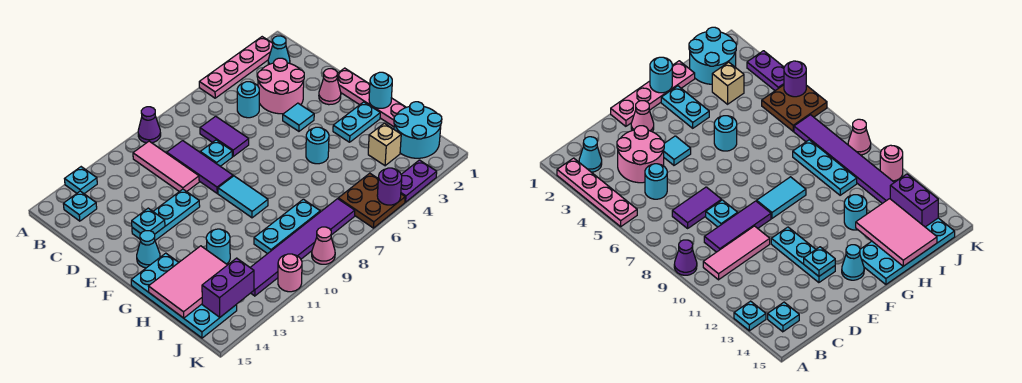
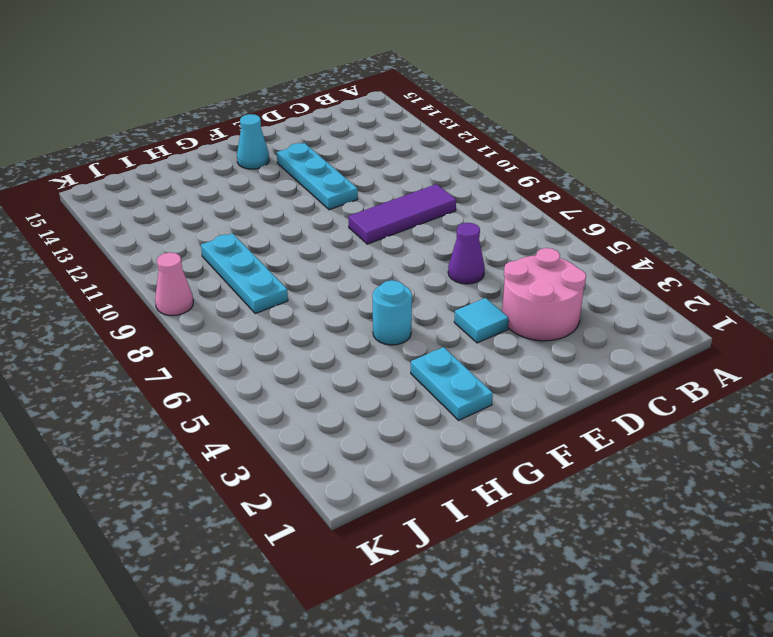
purple cone D6 level 1 -> purple cone A9 level 1
none -> pink plate A2:A5 level 1
none -> cyan plate A13 level 1
none -> cyan cone B2 level 1
none -> pink tile B10:D10 level 1

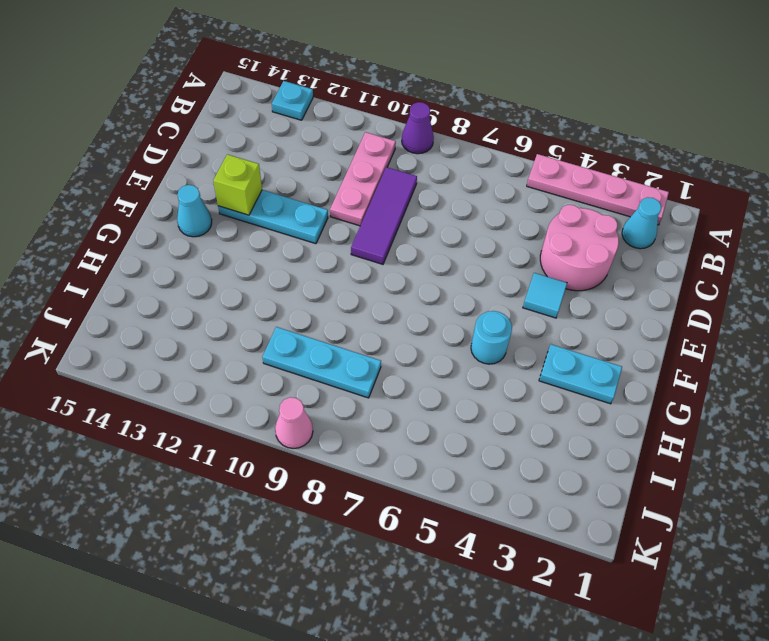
pink plate B10:D10 level 1 -> pink tile B10:D10 level 1
lime brick E13 level 2 -> cyan plate E13 level 2
none -> cyan plate B14 level 1
none -> cyan round brick C5 level 1
none -> purple tile C7:D7 level 1
none -> cyan plate D8 level 1

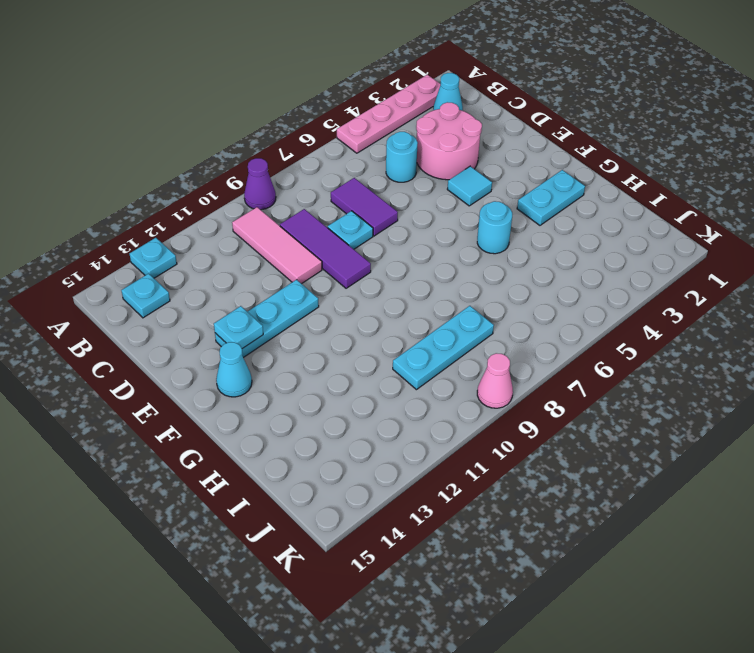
none -> pink plate E1:H1 level 1
none -> pink cone E2 level 1
none -> cyan tile F9:G9 level 1
none -> cyan plate G14:J15 level 1

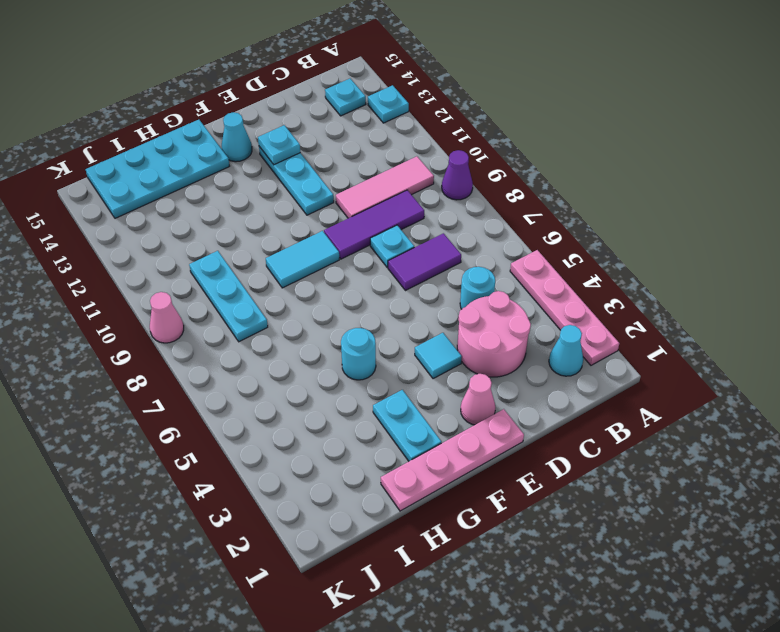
none -> cyan round brick H12 level 1
none -> cyan round brick I1:J2 level 1
none -> tan brick I3 level 1
none -> brown plate J5:K6 level 1

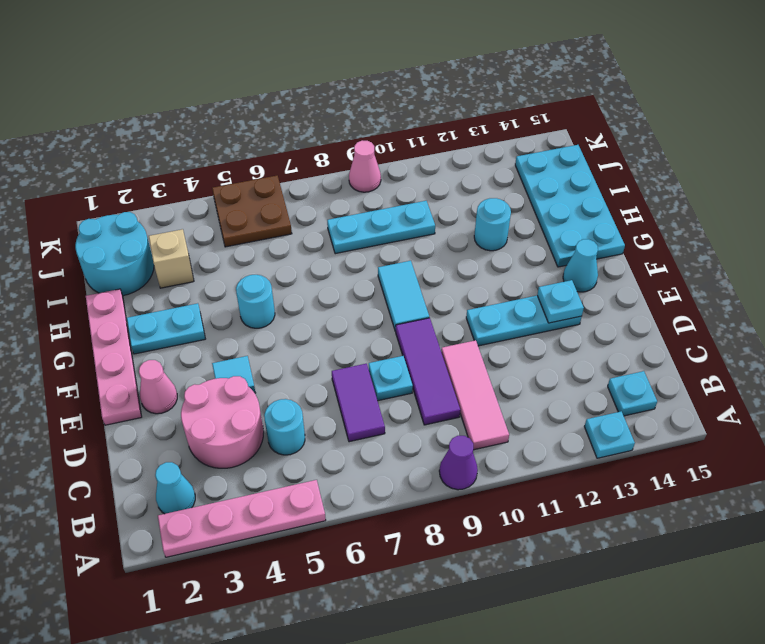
none -> purple tile J7:J12 level 1
none -> purple plate K3:K4 level 1
none -> pink round brick K11 level 1
none -> cyan round brick G1 level 2

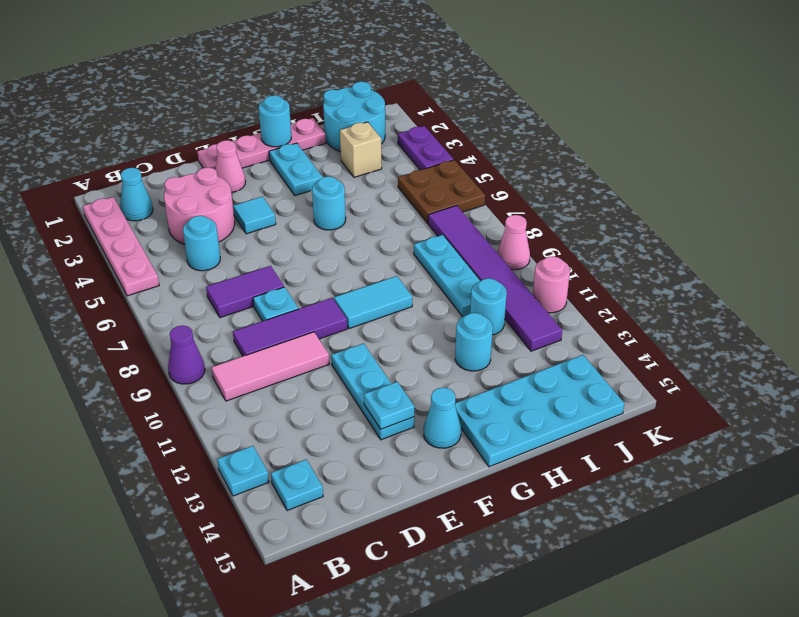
cyan round brick I11 level 1 -> none
none -> pink tile H13:I15 level 2
none -> purple brick J13:J14 level 2
none -> purple round brick K5 level 2

